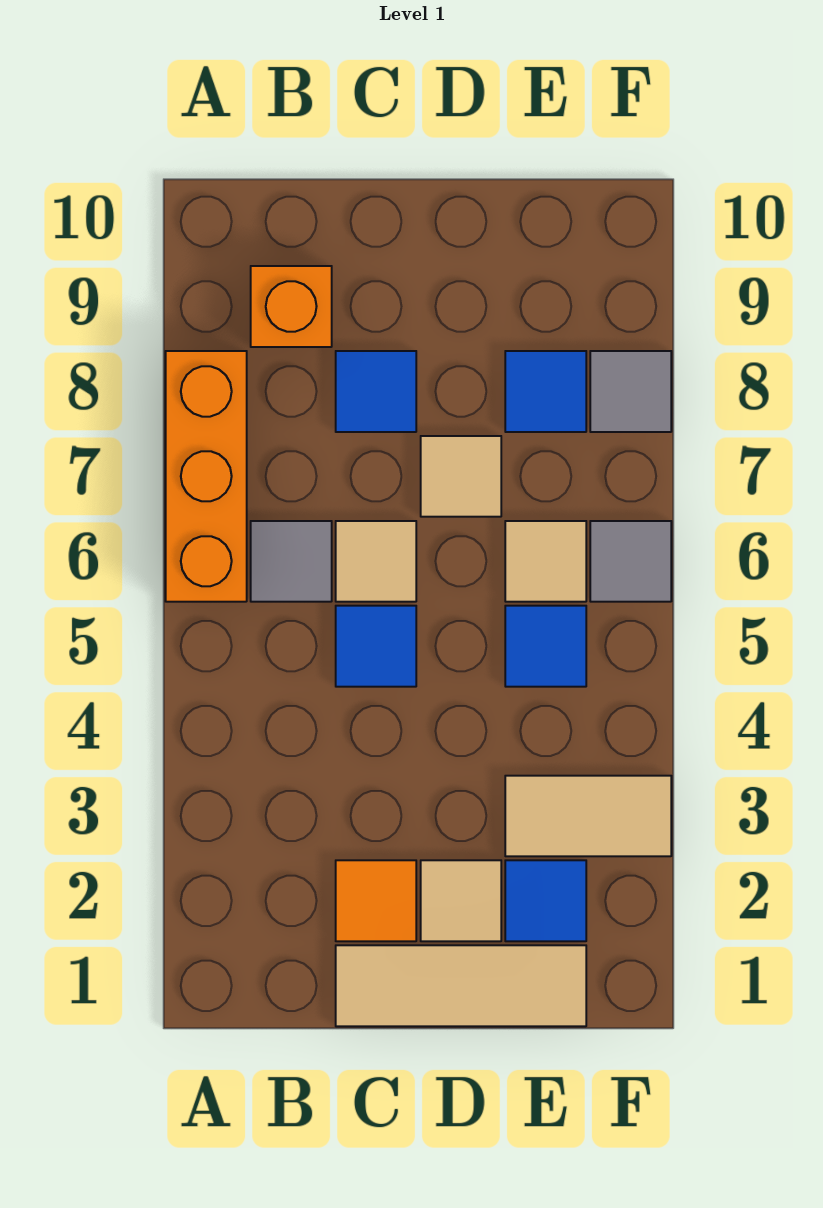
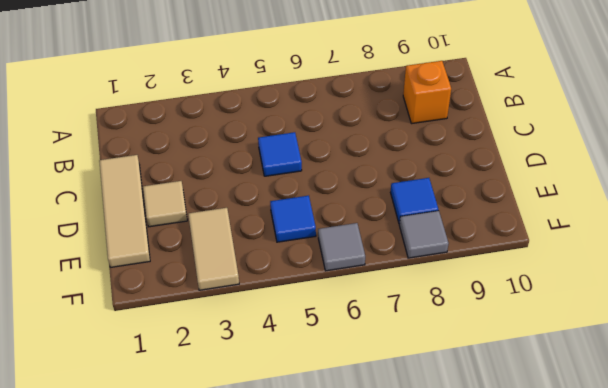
none -> orange brick A6:A8 level 1
none -> grey tile B6 level 1
none -> orange tile C2 level 1

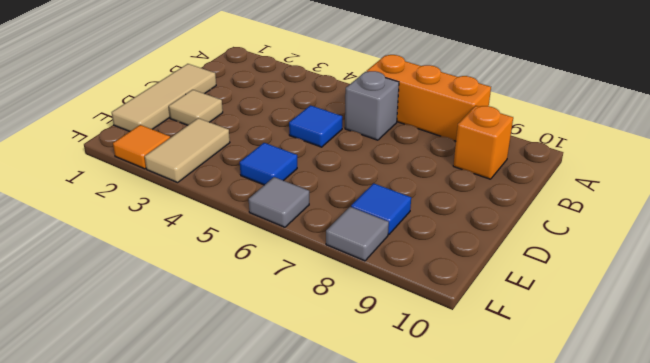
grey brick B6 level 1 -> grey tile B6 level 1
orange tile F2 level 1 -> orange tile C2 level 1
none -> tan tile C6 level 1
none -> blue tile C8 level 1
none -> tan tile D7 level 1

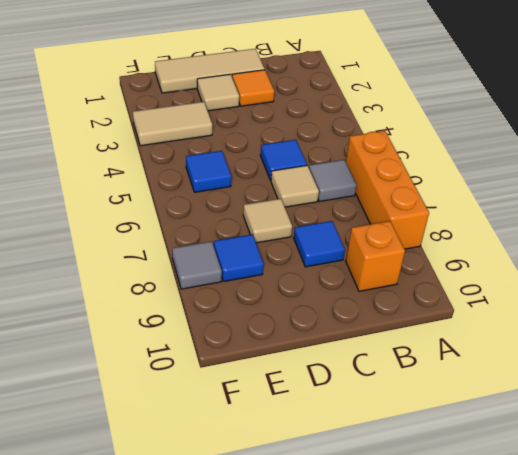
none -> blue tile E2 level 1
none -> tan tile E6 level 1
none -> grey tile F6 level 1

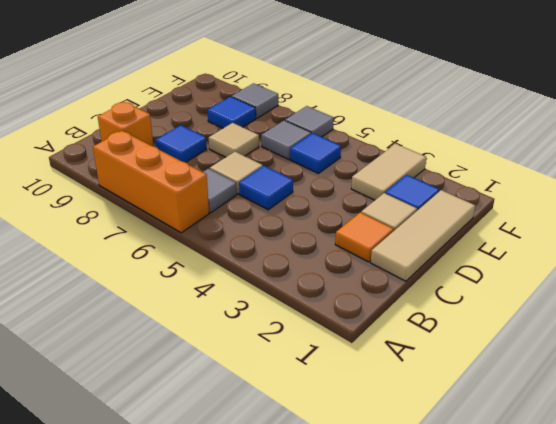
grey tile E6 level 1 -> tan tile E6 level 1

